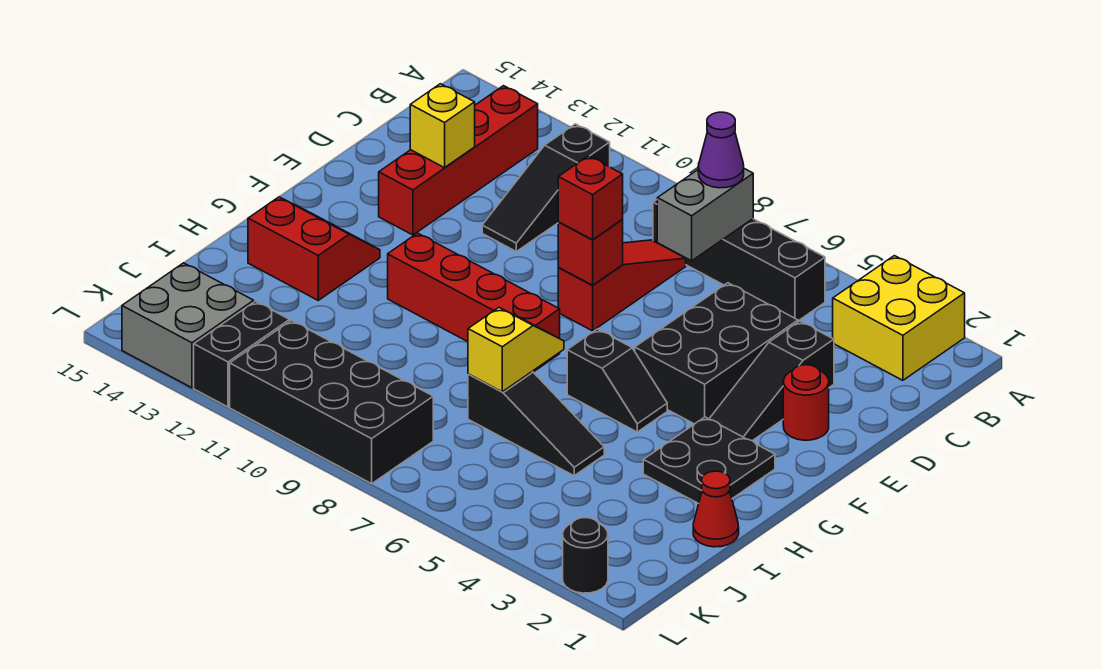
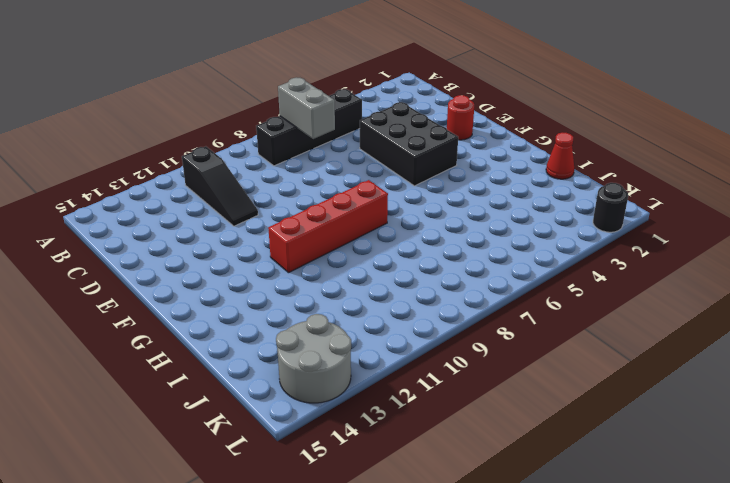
grey round brick K13:L14 level 1 -> grey brick K13:L14 level 1
none -> yellow brick A2:B3 level 1
none -> red brick B13:E13 level 1
none -> red slope C8:E8 level 1 top E

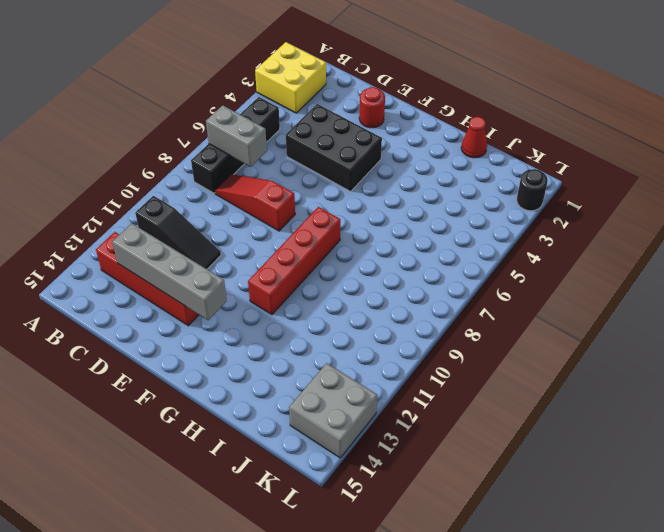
grey brick C13:F13 level 2 -> yellow brick D13 level 2
none -> black slope D3:F3 level 1 top D
none -> black plate G2:H3 level 1
none -> black slope G5:G6 level 1 top 6

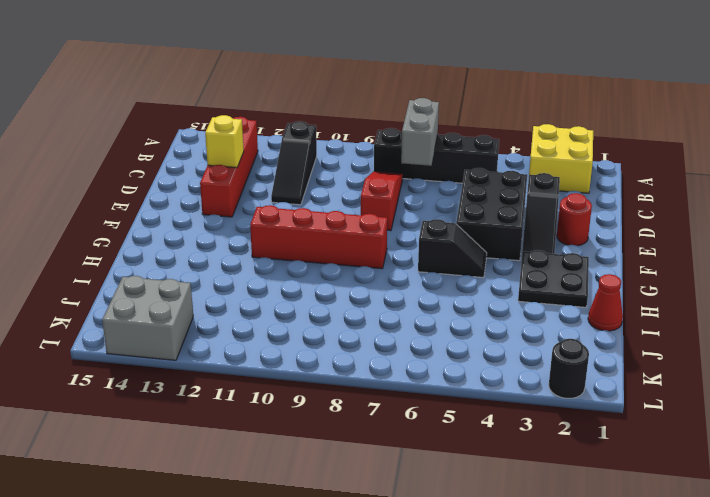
none -> red slope G13:H14 level 1 top H
none -> black slope I5:I7 level 1 top 7
none -> black brick K8:L11 level 1

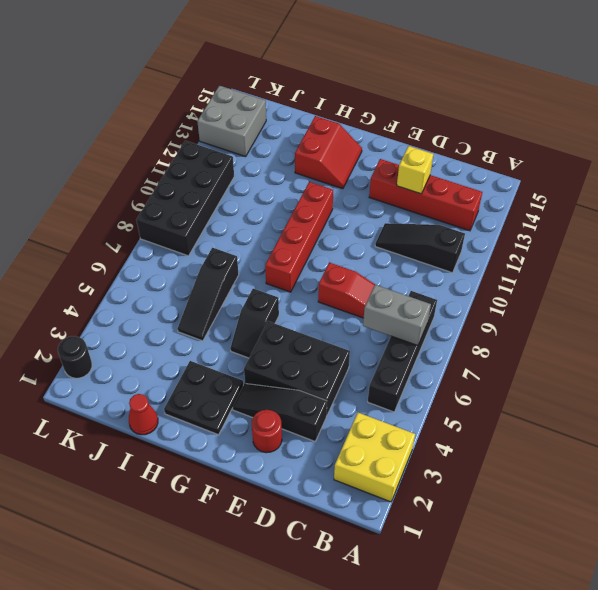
none -> black brick K12:L12 level 1
none -> red brick E8 level 2
none -> yellow slope H7:I7 level 2 top I

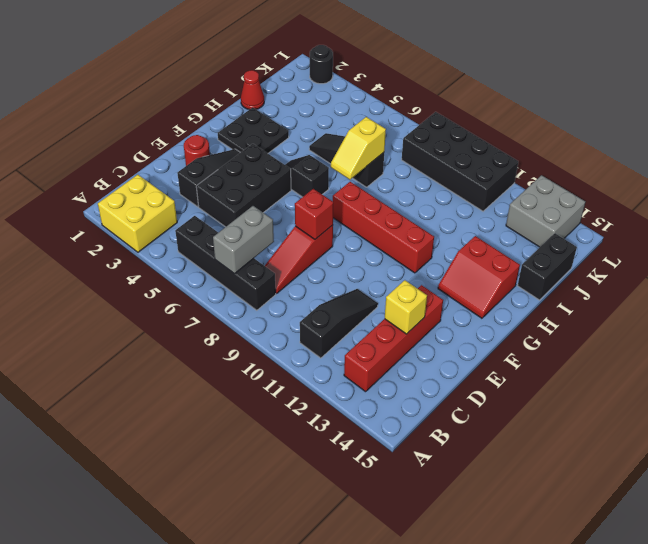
black brick I15:J15 level 1 -> black brick K12:L12 level 1
none -> purple cone B7 level 3
none -> red brick E8 level 3

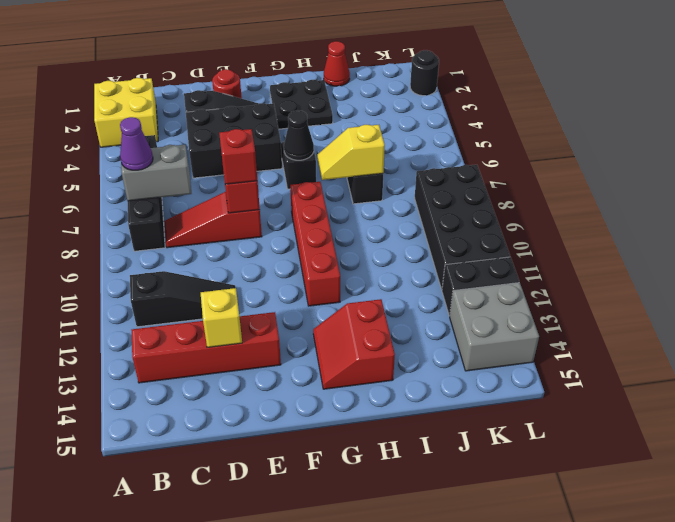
black cone G6 level 2 -> none

